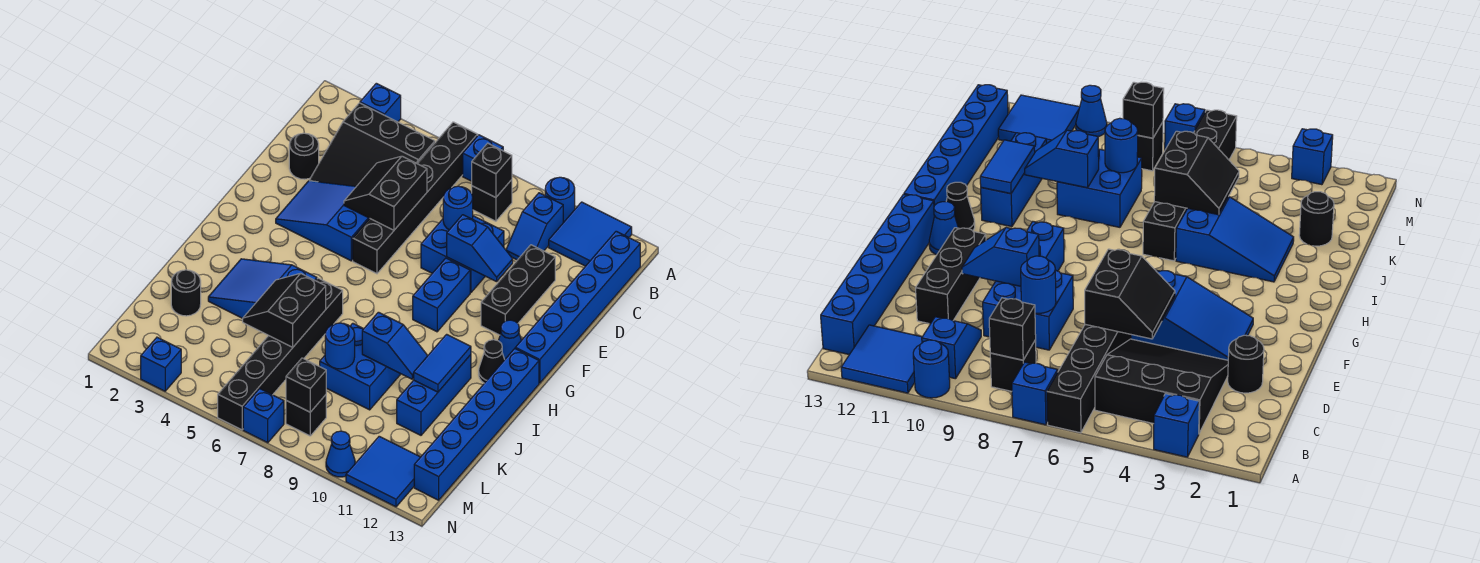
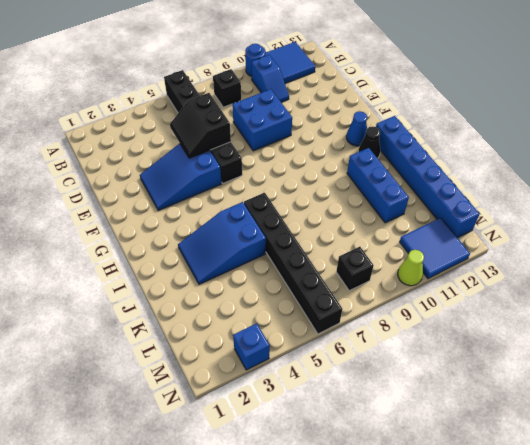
lime cone N10 level 1 -> blue cone N10 level 1
none -> blue brick A3 level 1
none -> blue brick A7 level 1
none -> black slope B3:D5 level 1 top B
none -> blue brick B13:G13 level 1

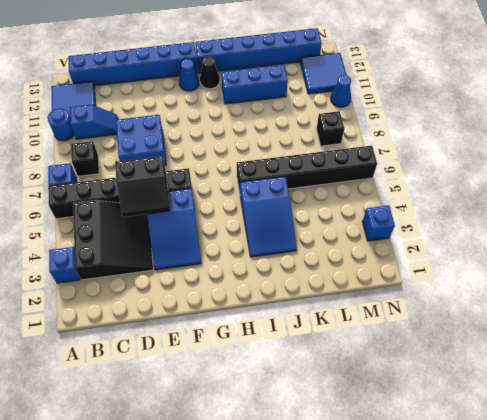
none -> black round brick D2 level 1
none -> black brick D11:F11 level 1
none -> blue brick F9:G9 level 1
none -> blue brick J8:K9 level 1

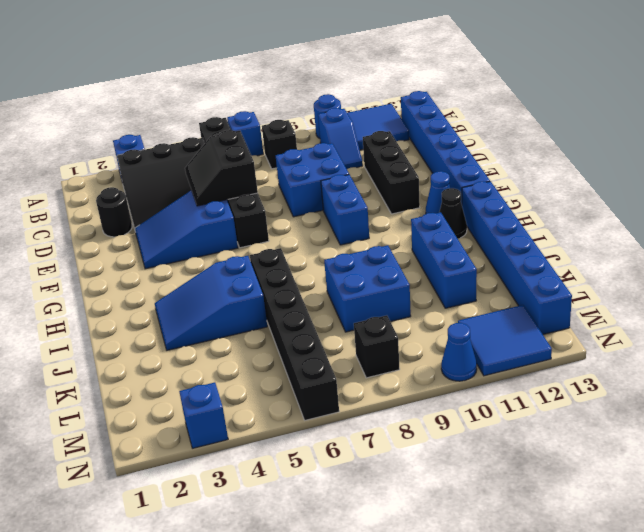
none -> black round brick K2 level 1
none -> blue brick N7 level 1
none -> black brick B8 level 2
none -> blue round brick D8 level 2

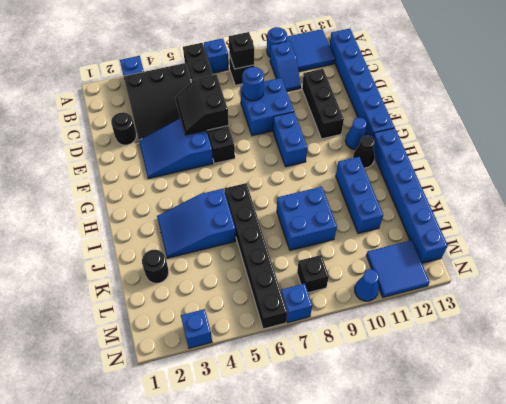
none -> blue slope E9:E10 level 2 top 9
none -> blue tile I11:J11 level 2
none -> black slope J5:K6 level 2 top 6
none -> blue slope J9:J10 level 2 top 9

